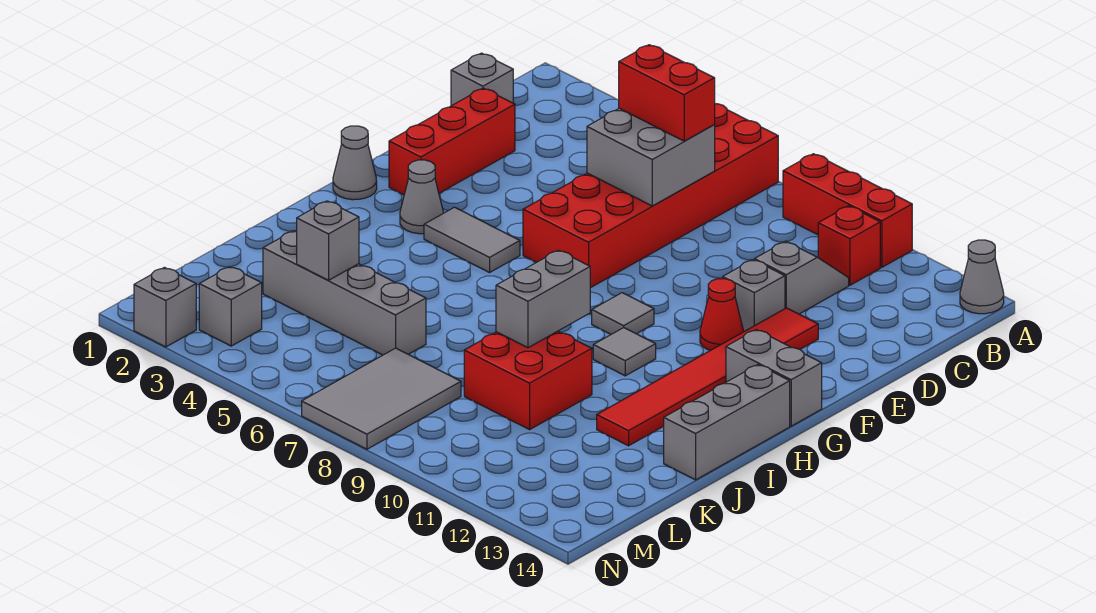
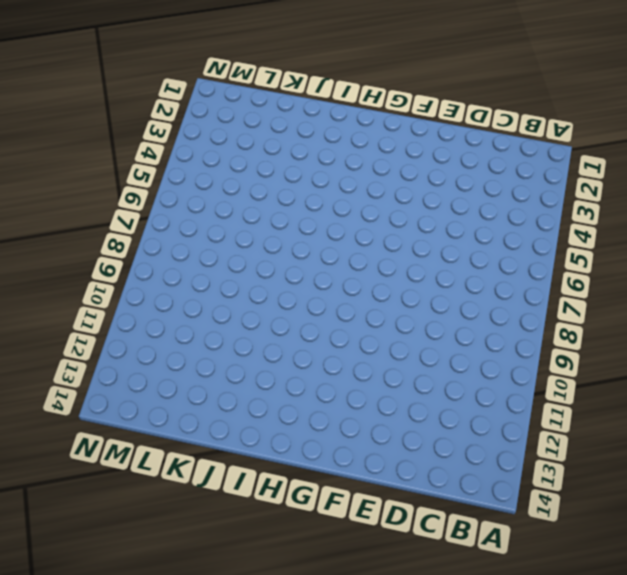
none -> red brick A6:F7 level 1
none -> red brick A9:A11 level 1
none -> grey cone A14 level 1

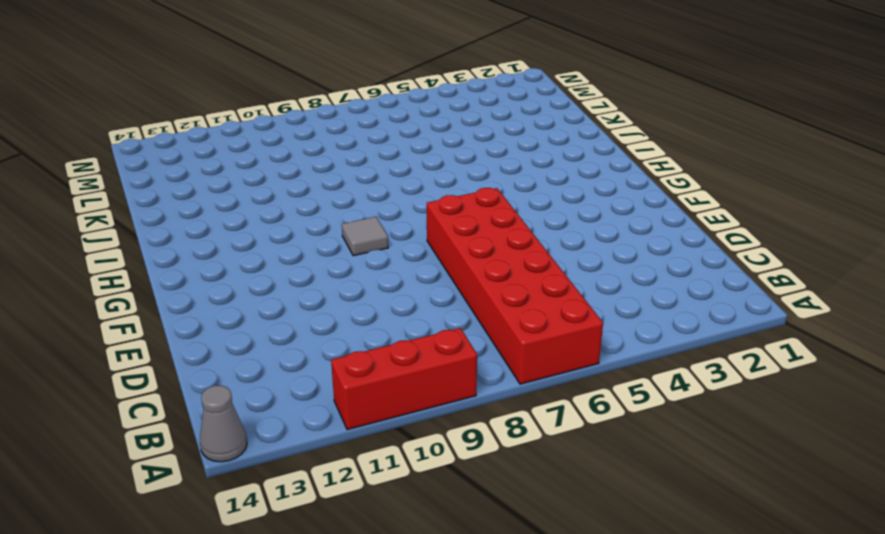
none -> red brick B11 level 1
none -> grey brick C1 level 1
none -> grey slope C11:D11 level 1 top D

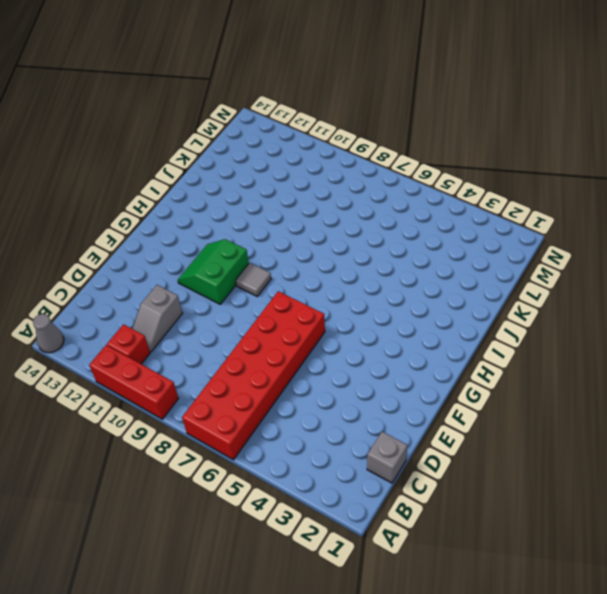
green slope F10:G11 level 1 top 10 -> red cone F11 level 1
none -> red brick D2:F2 level 1
none -> grey brick E11 level 1
none -> red tile E12:J12 level 1

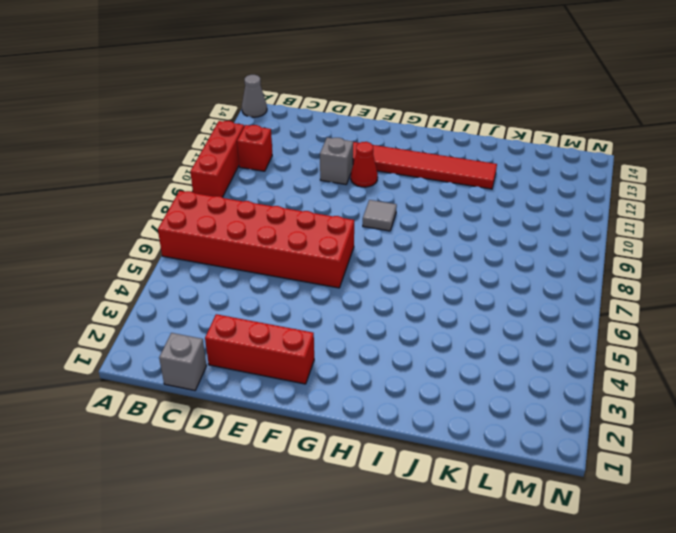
none -> grey slope C11:D11 level 1 top D
none -> grey cone G1 level 1
none -> grey cone G3 level 1

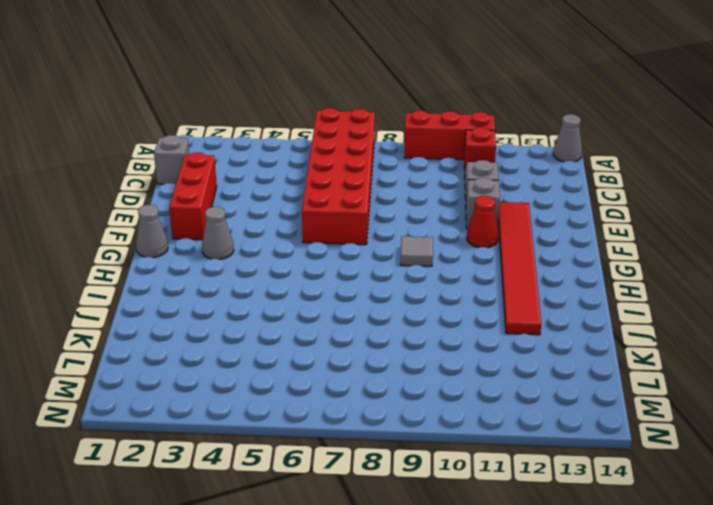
none -> grey tile G4:G5 level 1
none -> grey brick G13:G14 level 1
none -> grey tile H10 level 1

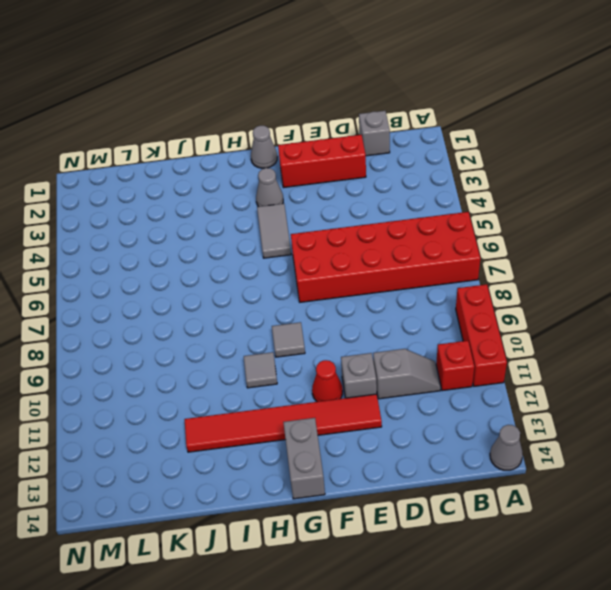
none -> grey brick H14:J14 level 1
none -> red brick J9:K10 level 1
none -> grey brick K3:K6 level 1

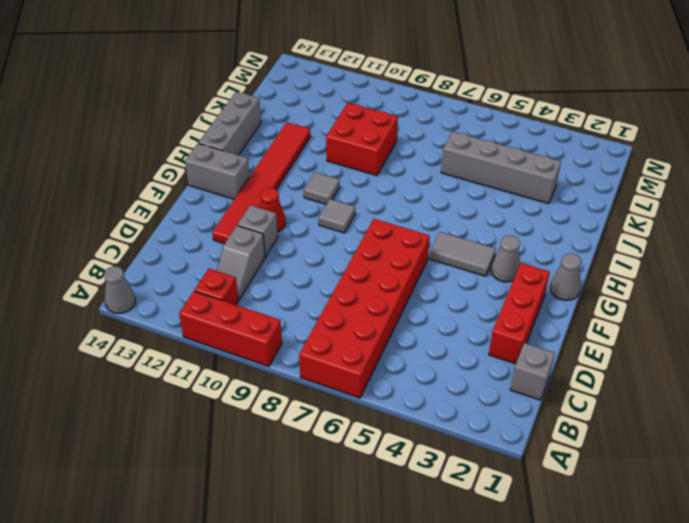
none -> grey tile L7:N8 level 1
none -> grey brick M3 level 1
none -> grey brick N2 level 1

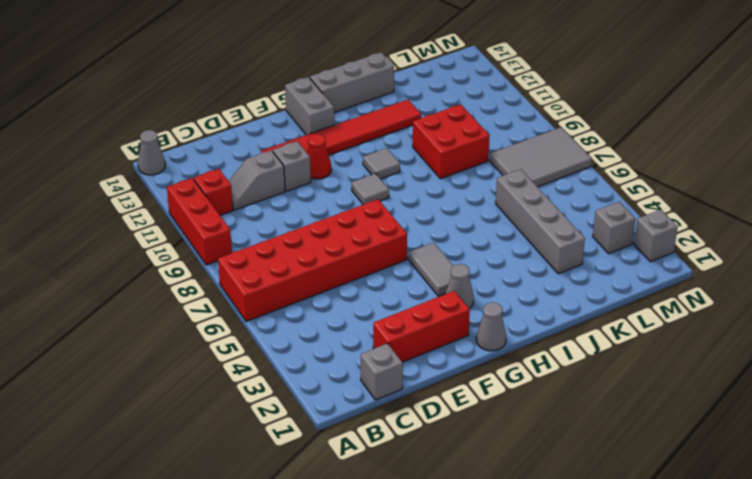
none -> grey brick C6:D7 level 2
none -> grey brick I9:J9 level 2
none -> grey brick K4 level 2

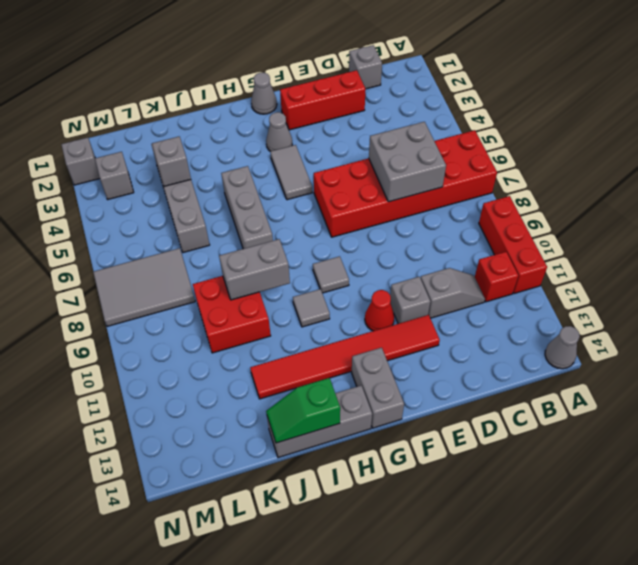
grey brick I5:I7 level 1 -> none
green slope I14:J14 level 2 top I -> none
none -> red brick C6:C7 level 3

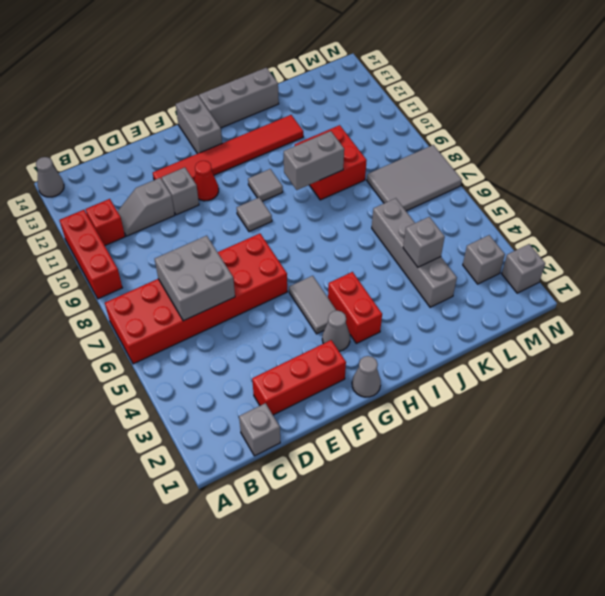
red brick H3:H4 level 1 -> red brick C6:C7 level 3

